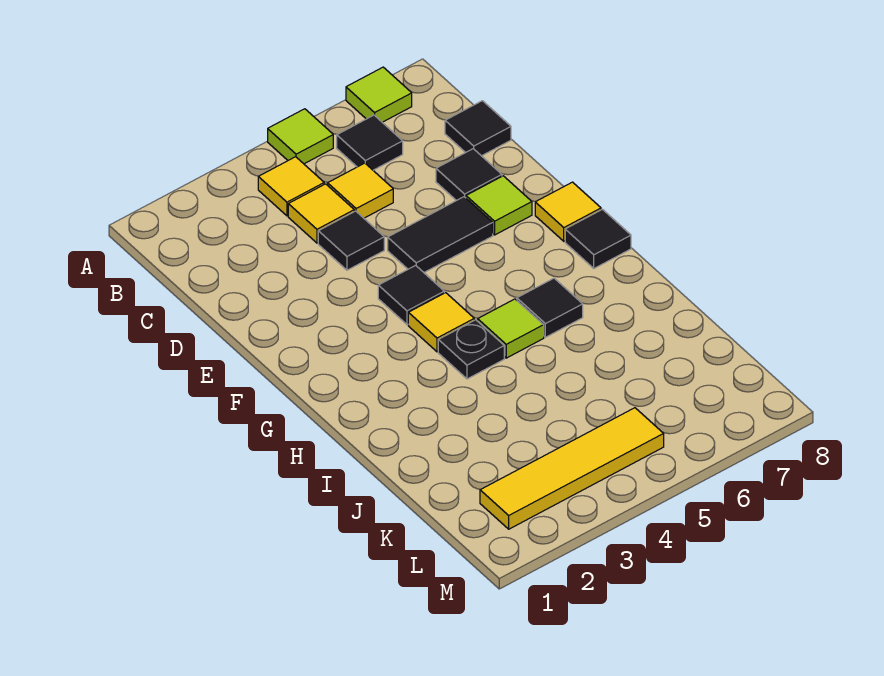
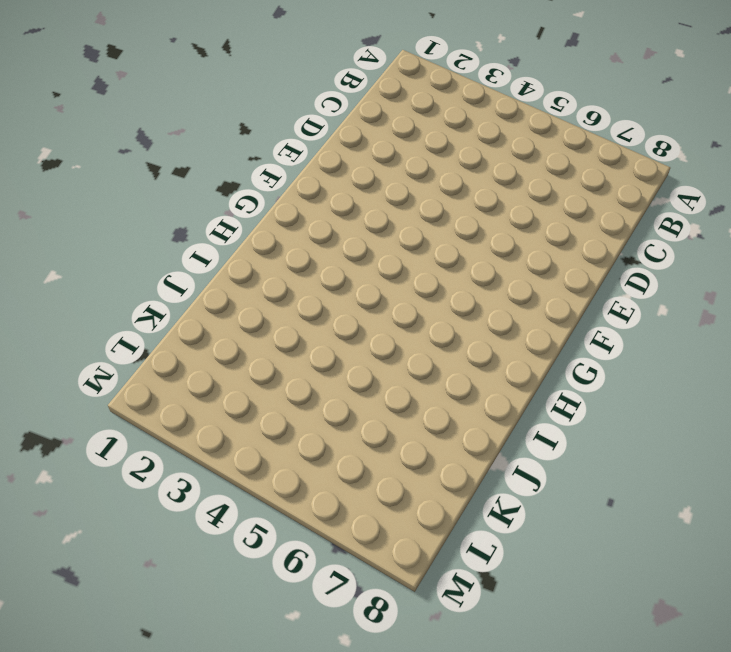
none -> lime tile A5 level 1
none -> lime tile A7 level 1
none -> yellow tile B4 level 1

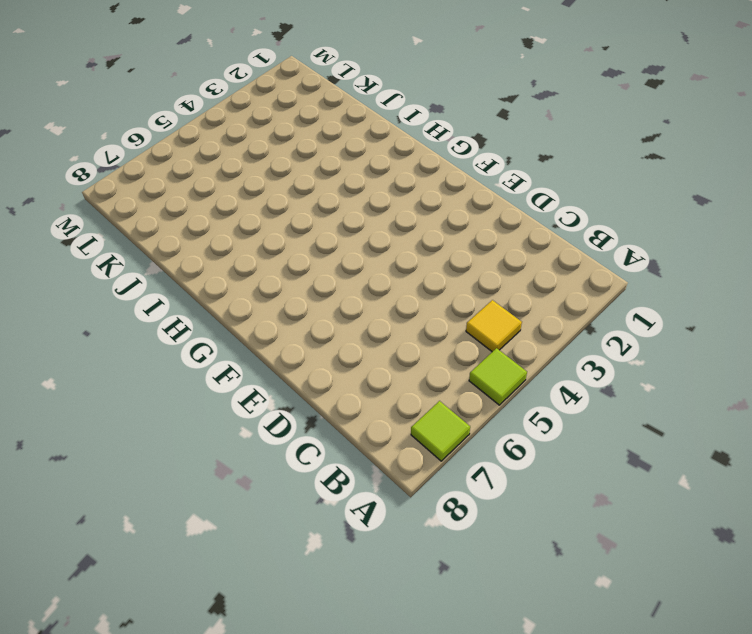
none -> black tile B6 level 1
none -> yellow tile C4 level 1
none -> yellow tile C5 level 1

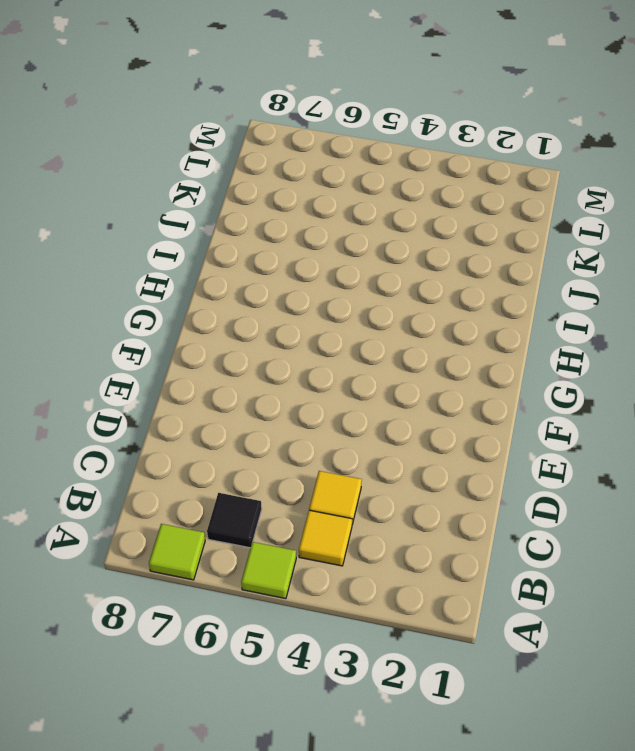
none -> yellow tile C5 level 1
none -> black tile C8 level 1
none -> black tile D4 level 1

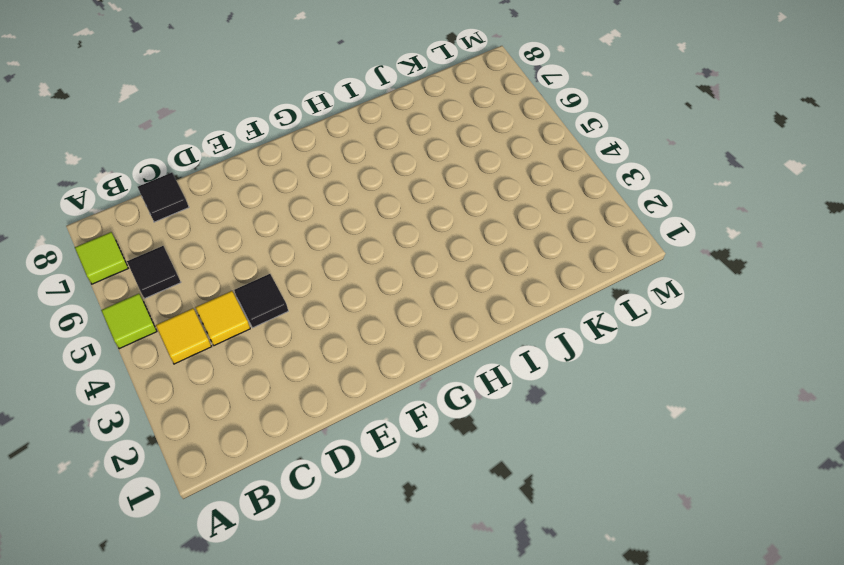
none -> yellow tile C5 level 1
none -> black tile D7 level 1
none -> black tile E5:E6 level 1

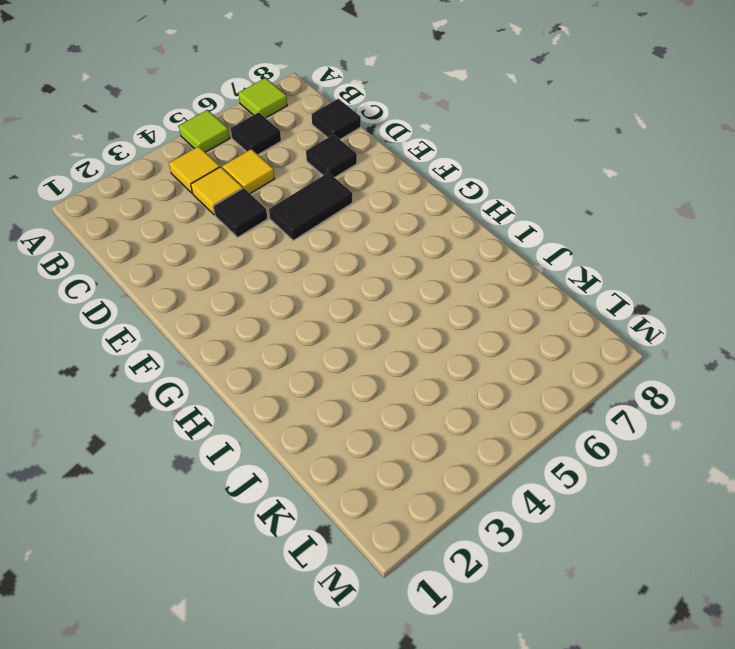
none -> lime tile E7 level 1
none -> black tile F4 level 1
none -> yellow tile F8 level 1

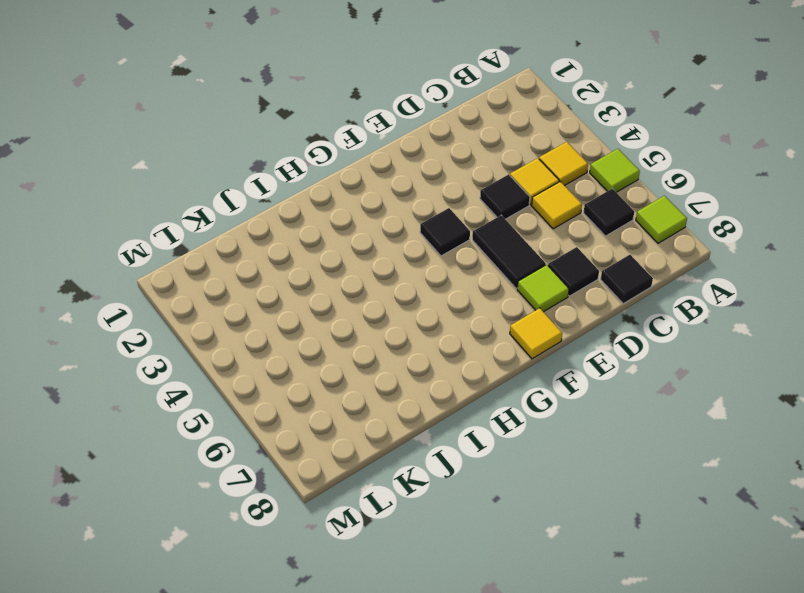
none -> yellow tile G4 level 1
none -> black tile G8 level 1
none -> black plate H4 level 1

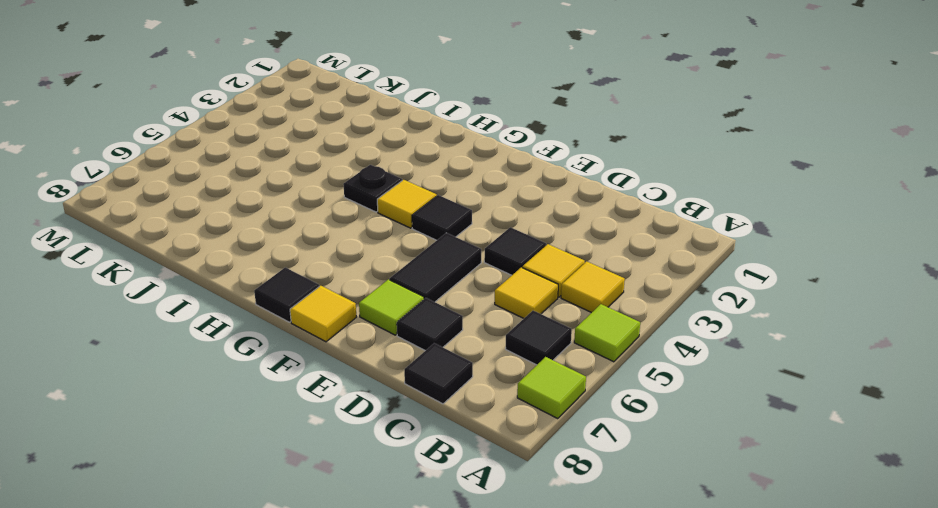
none -> lime tile H5 level 1
none -> black tile H6 level 1
none -> yellow tile L2:L5 level 1

